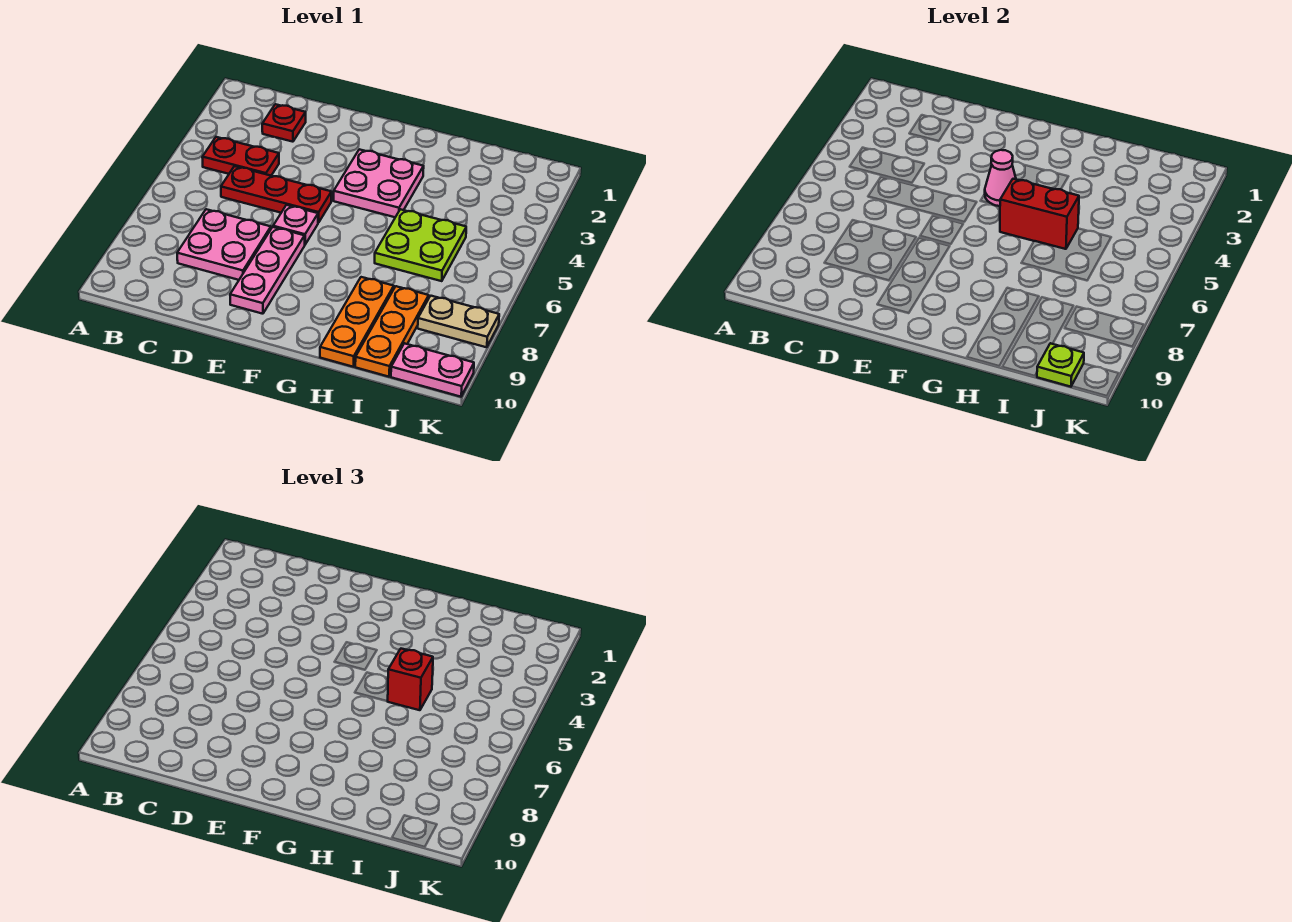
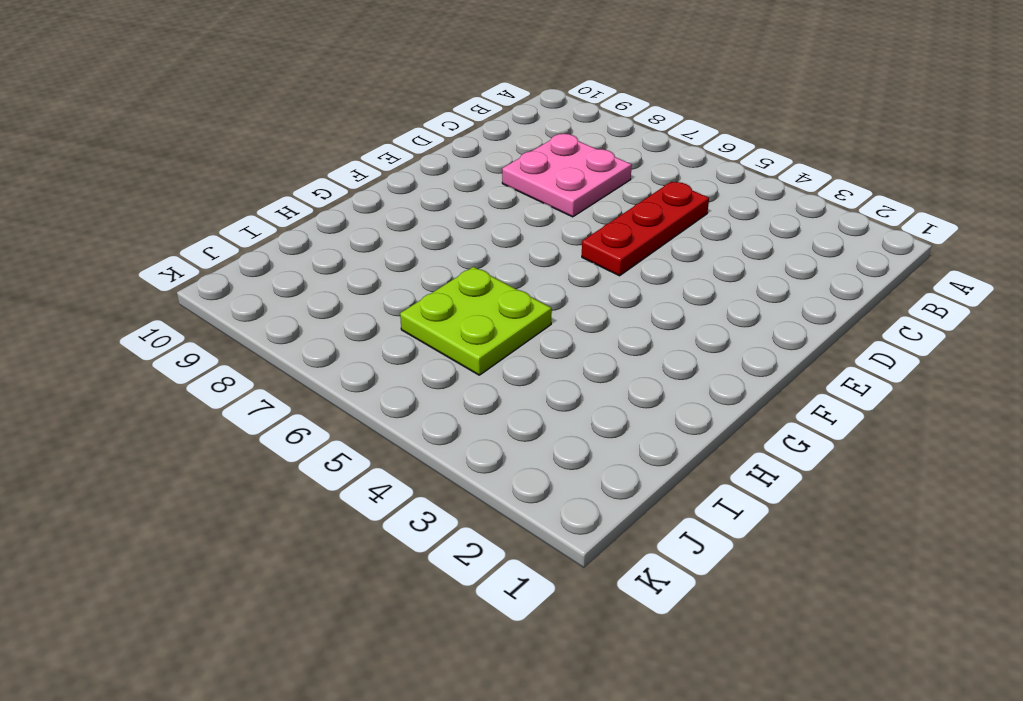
none -> red plate B4:C4 level 1
none -> red plate C2 level 1
none -> pink plate E6 level 1

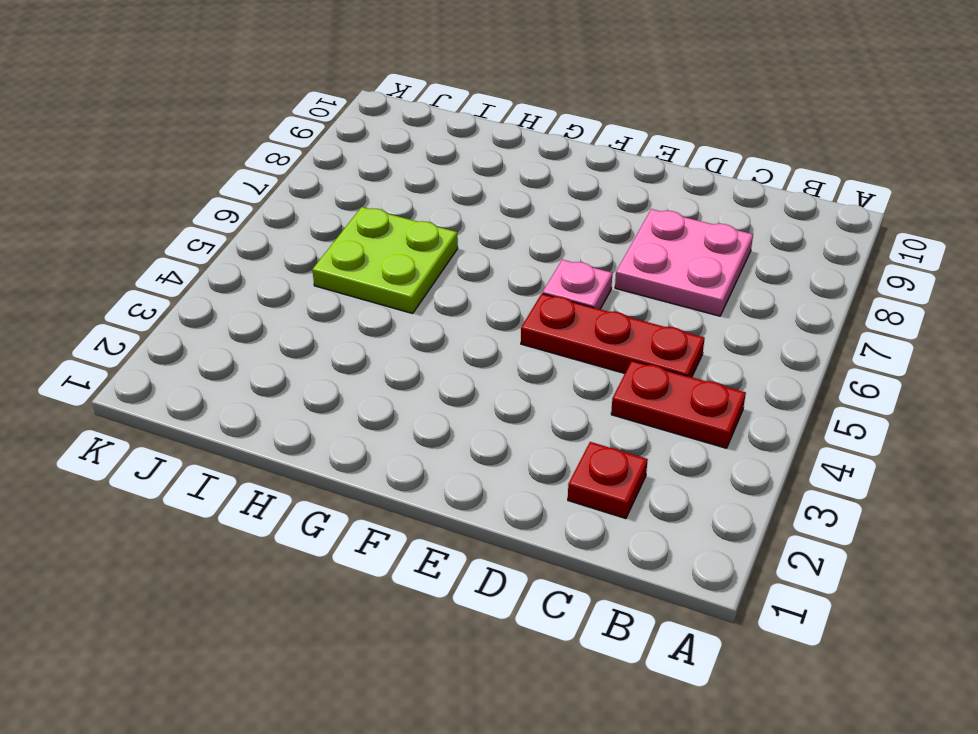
none -> pink plate E7:E9 level 1
none -> pink plate F3:G4 level 1
none -> orange plate H8:H10 level 1

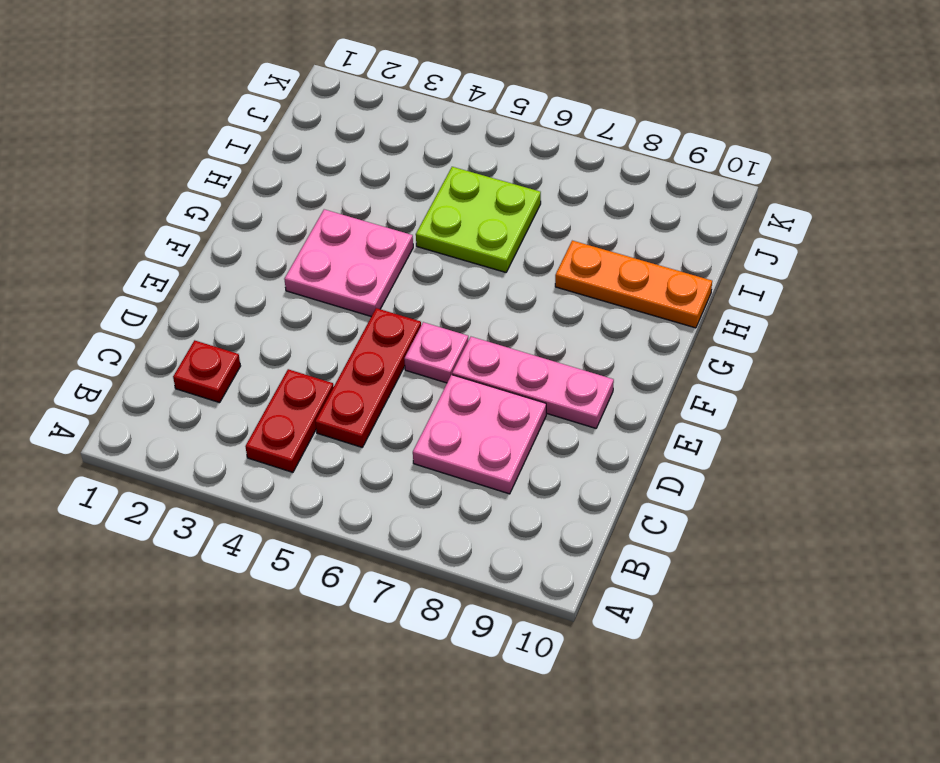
none -> orange plate I8:I10 level 1
none -> tan plate J8:K8 level 1
none -> pink plate J10:K10 level 1

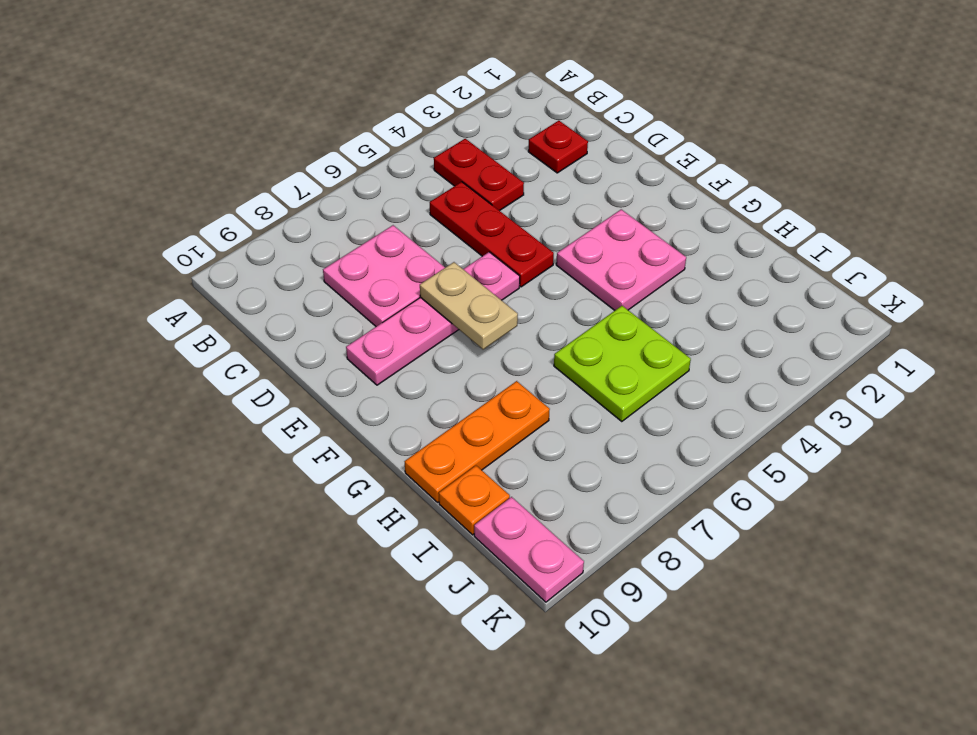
tan plate E7:F7 level 2 -> tan plate J8:K8 level 1
orange plate I10 level 1 -> orange plate I8:I10 level 1
none -> pink cone F4 level 2
none -> red brick G5:H5 level 2
none -> lime plate J10 level 2

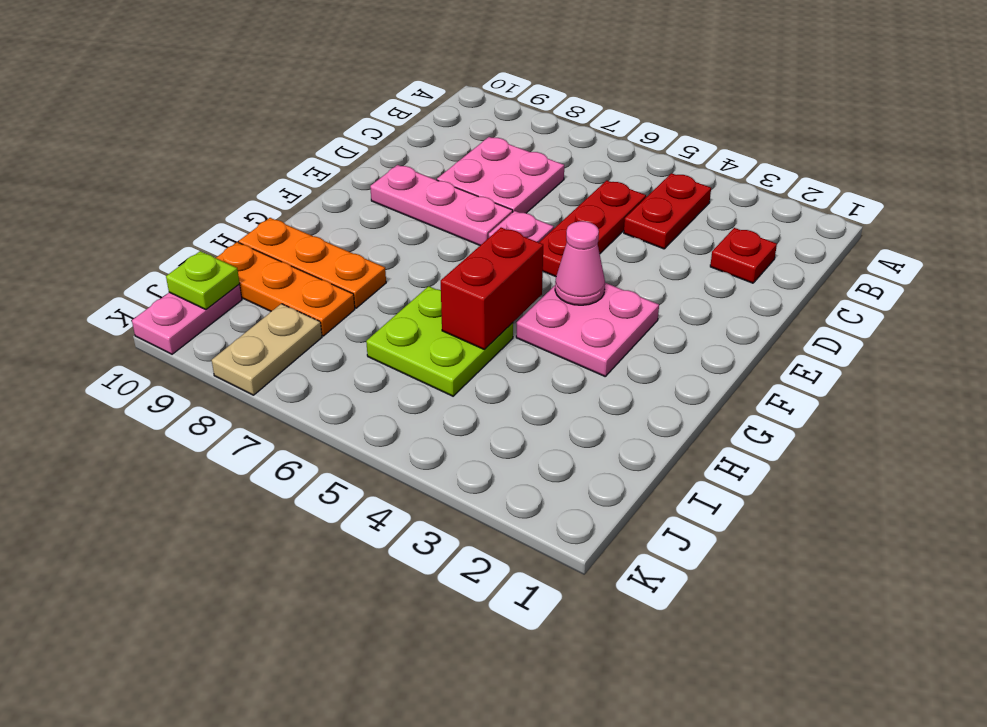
none -> red brick H5 level 3

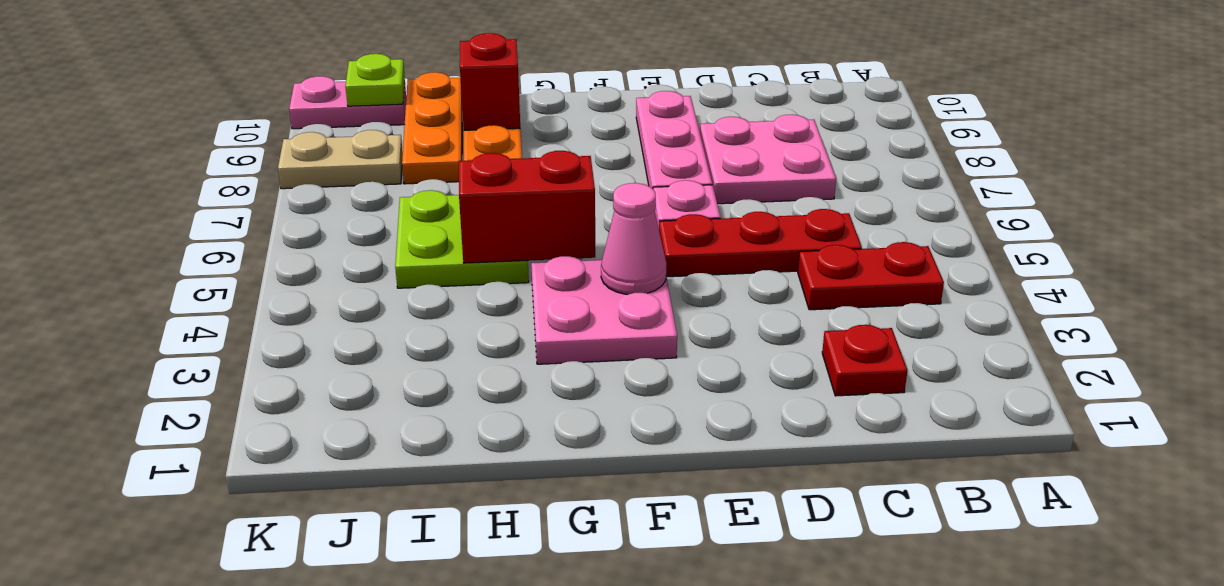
red brick H9 level 2 -> red brick H5 level 3

